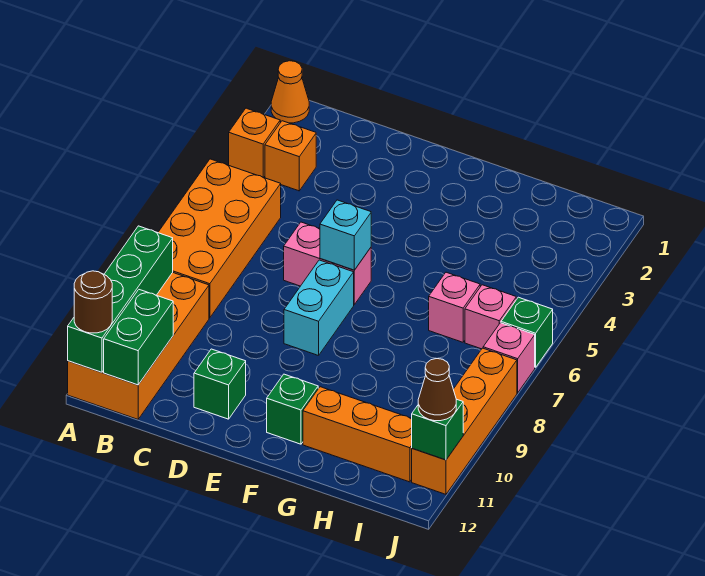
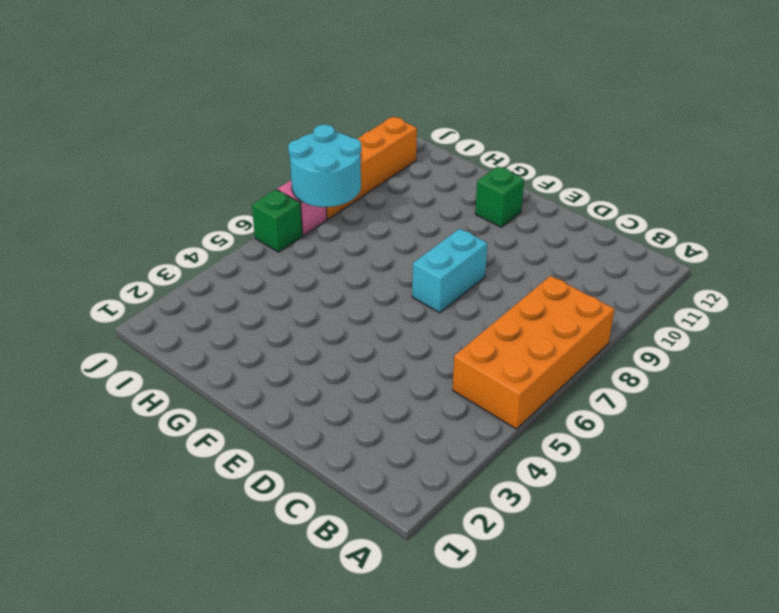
cyan round brick I7:J8 level 2 -> none
none -> orange cone A1 level 1
none -> orange brick A3 level 1
none -> orange brick A9:B12 level 1

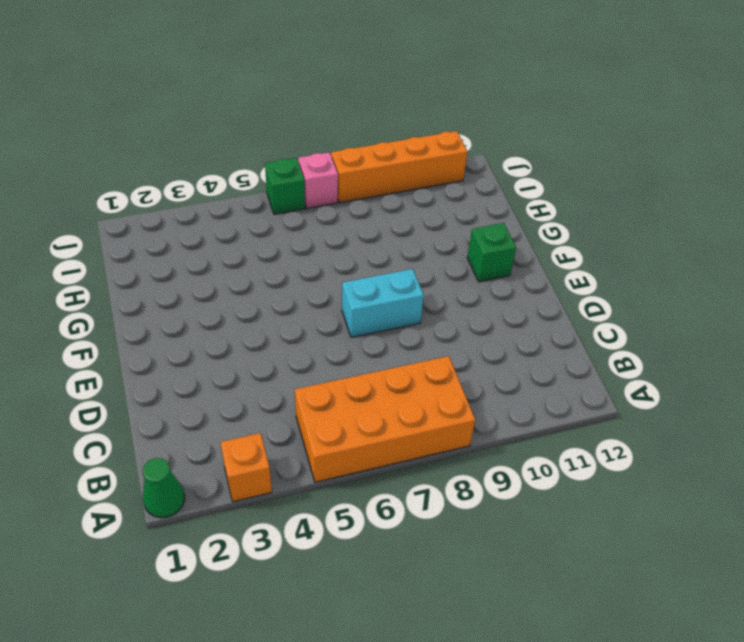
green cone A1 level 1 -> orange cone A1 level 1
none -> orange brick A9:B12 level 1
none -> orange brick B3 level 1
none -> pink brick D6:E6 level 1

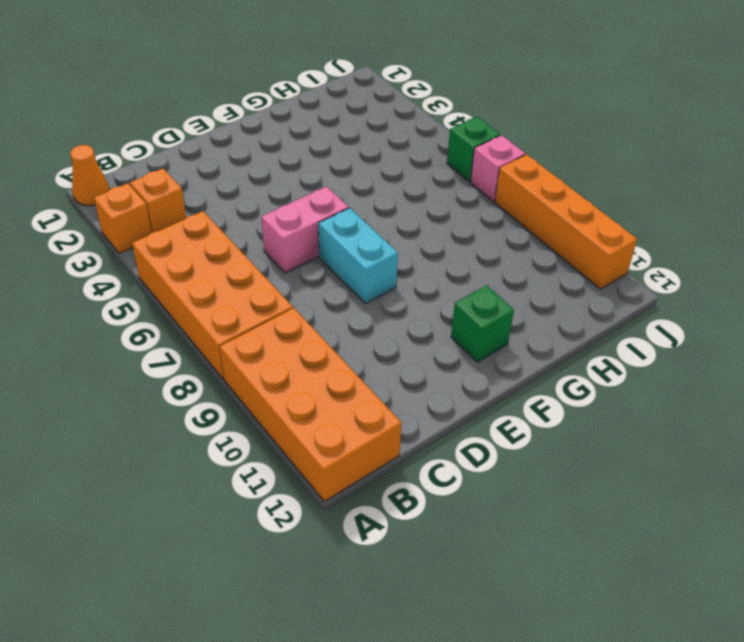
none -> green brick D11 level 1
none -> orange brick G11:I11 level 1
none -> pink brick H6 level 1

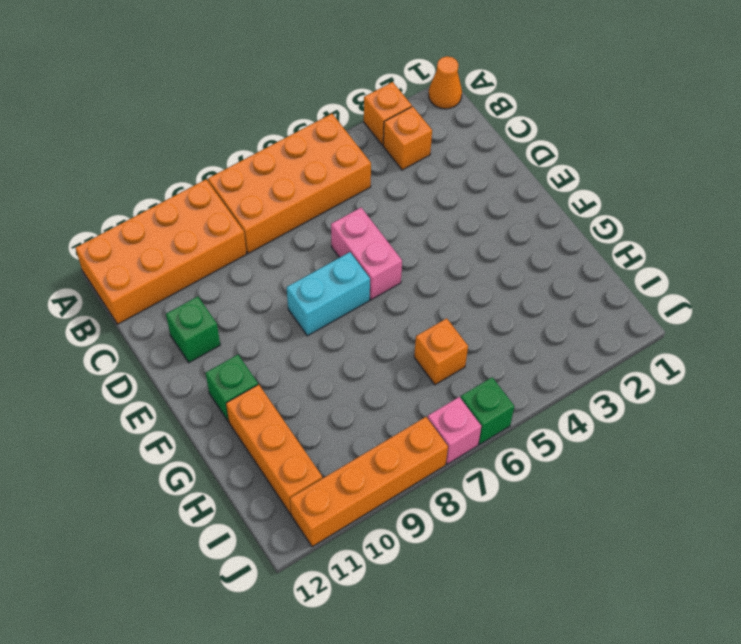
orange brick H6 level 1 -> pink brick H6 level 1
none -> pink brick I6 level 1
none -> green brick A9:A12 level 2
none -> green brick B11:B12 level 2

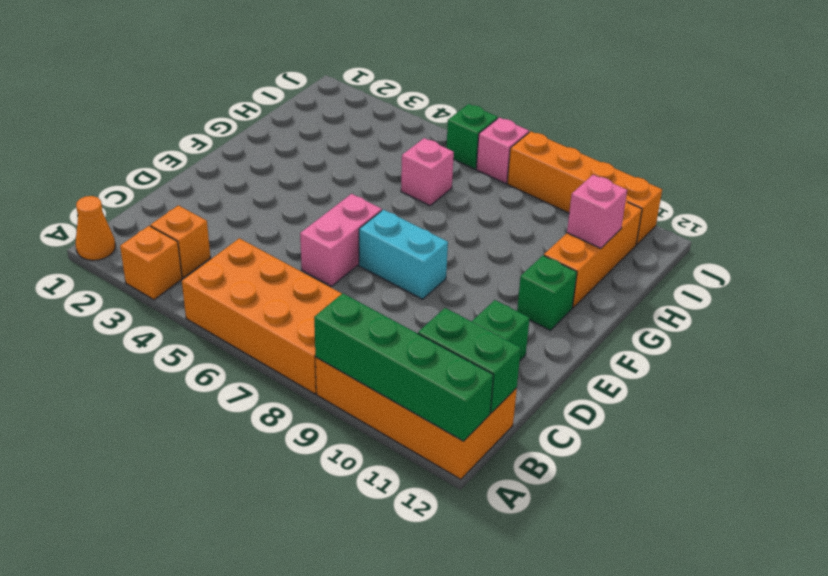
pink brick H11 level 2 -> pink brick I6 level 1
none -> cyan brick E6 level 2
none -> green brick J11 level 2
none -> brown round brick A12 level 3

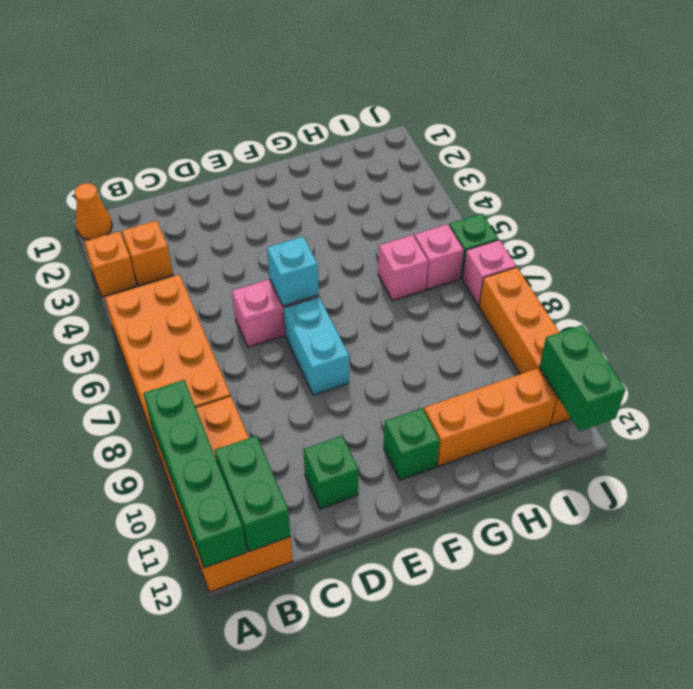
green brick J11:J12 level 2 -> green brick J11 level 2
none -> brown round brick A12 level 3
none -> brown cone J11 level 3

